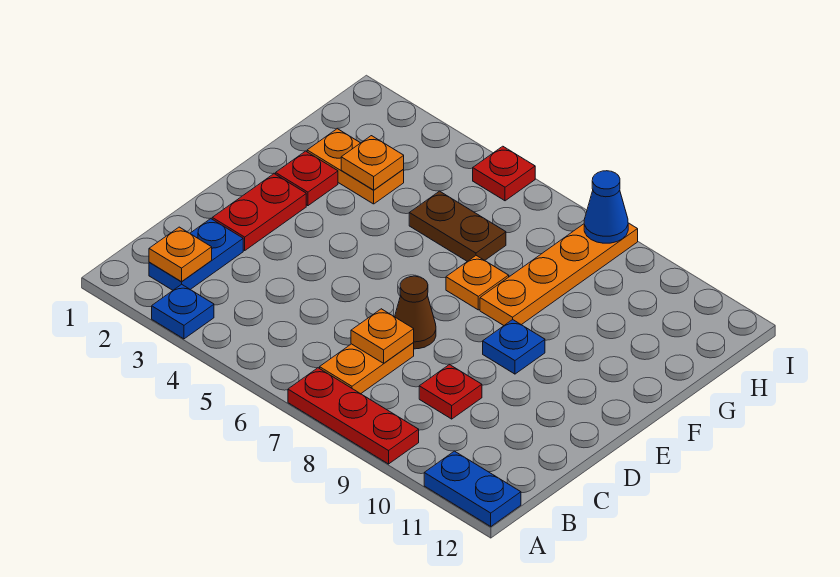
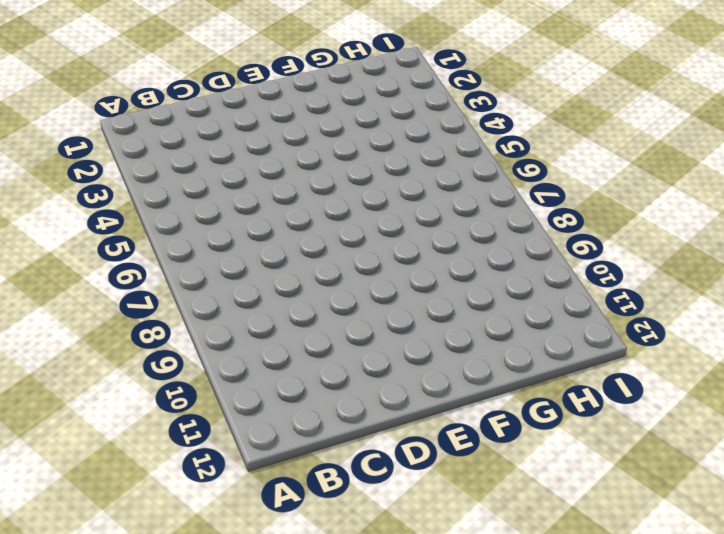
none -> blue plate A3 level 1
none -> red plate A7:A9 level 1
none -> blue plate A11:A12 level 1

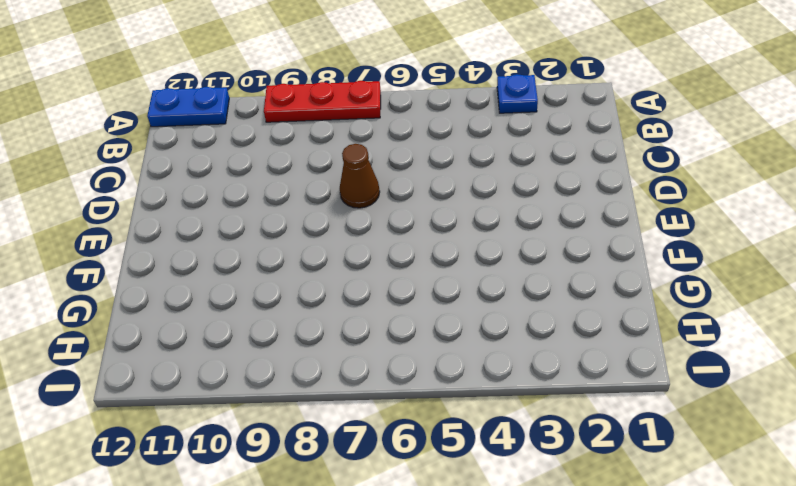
none -> blue plate B2:C2 level 1
none -> orange plate B7:C7 level 1
none -> red plate C9 level 1

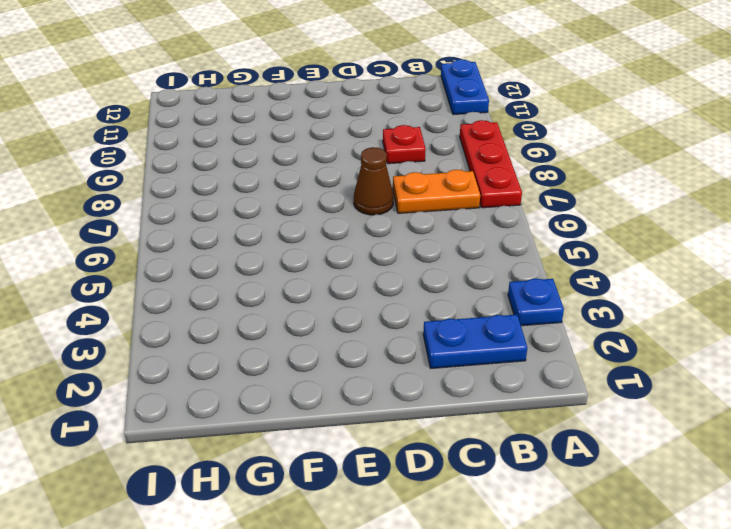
none -> red plate D2:E2 level 1
none -> blue plate E9 level 1
none -> red plate F2 level 1

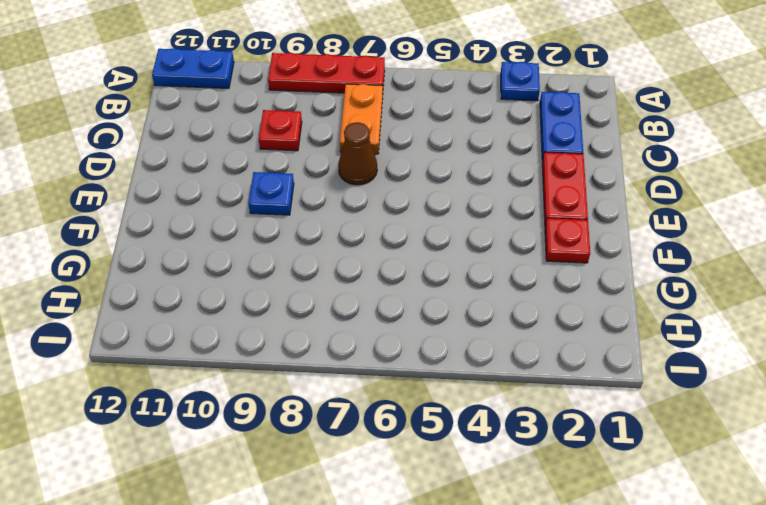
none -> orange plate F7 level 1
none -> orange plate F8:I8 level 1
none -> orange plate G2:G3 level 1

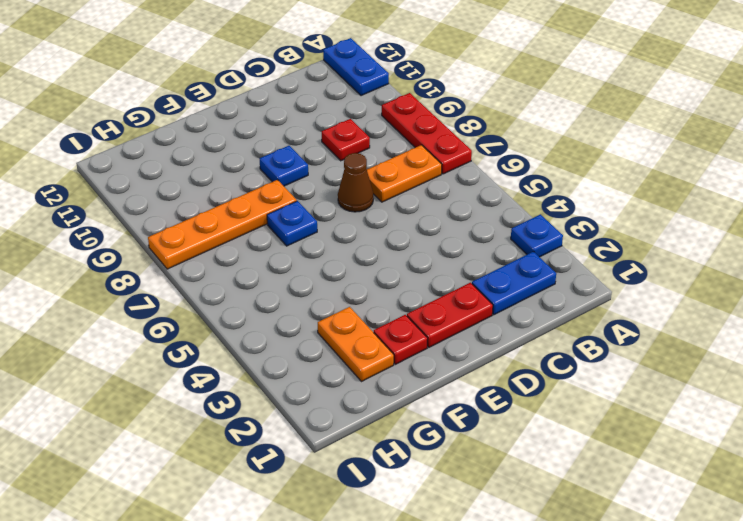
blue plate F7 level 1 -> orange plate F7 level 1
none -> brown plate G5:G6 level 1
none -> red plate I5 level 1
none -> orange plate B2 level 2

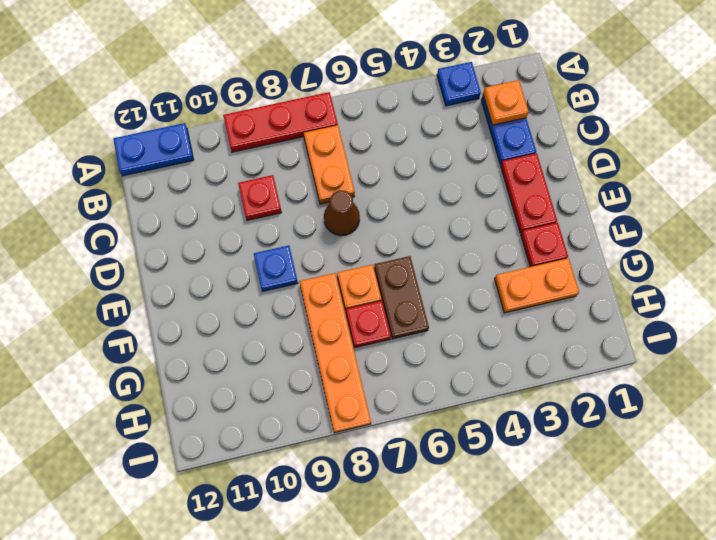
brown plate F6:G6 level 1 -> brown plate G5:G6 level 1
red plate G7 level 1 -> red plate I5 level 1
none -> orange plate C7 level 2
none -> orange plate G3 level 2
none -> blue cone I8 level 2

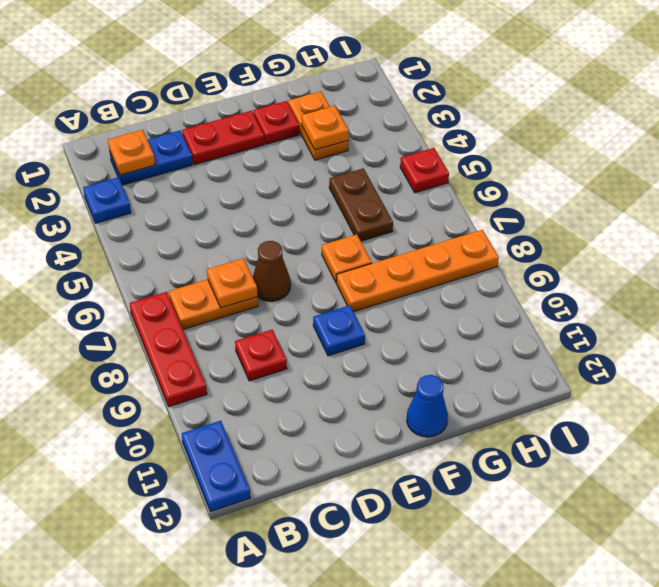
blue cone F12 level 1 -> blue cone I8 level 2

